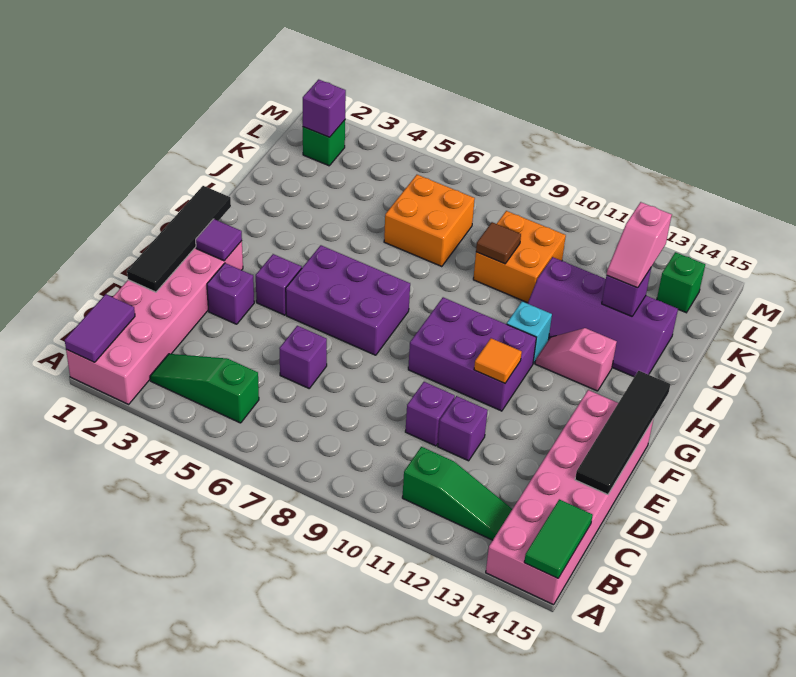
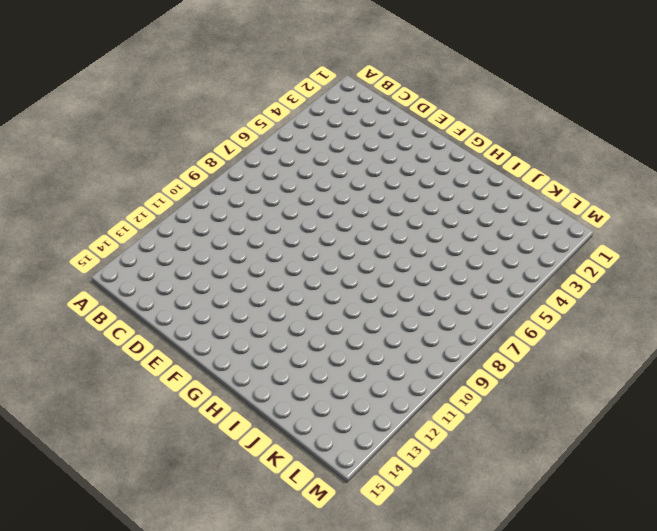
none -> pink brick A1:F2 level 1
none -> pink brick A14:F15 level 1
none -> green slope B3:B5 level 1 top 5

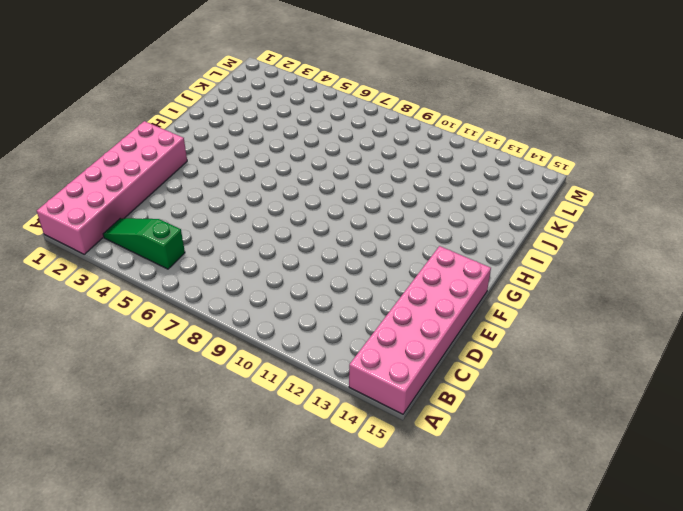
none -> green slope B11:B13 level 1 top 11
none -> purple brick D6 level 1
none -> purple brick D10 level 1

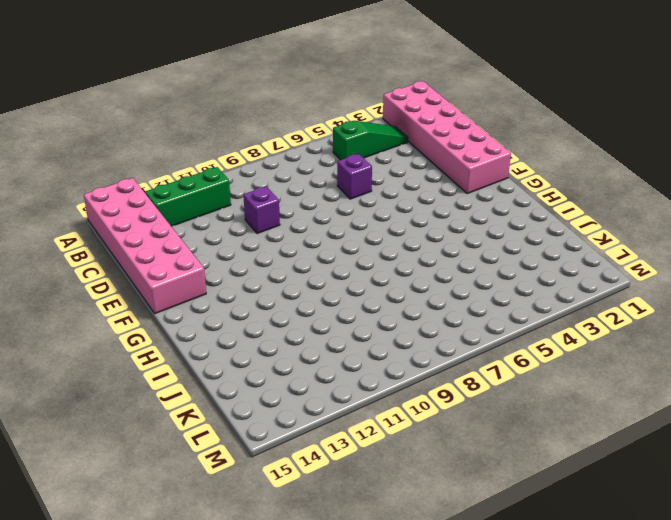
green brick B11:B13 level 1 -> green slope B11:B13 level 1 top 11
none -> purple brick D11 level 1
none -> purple brick E3 level 1
none -> purple brick F4 level 1

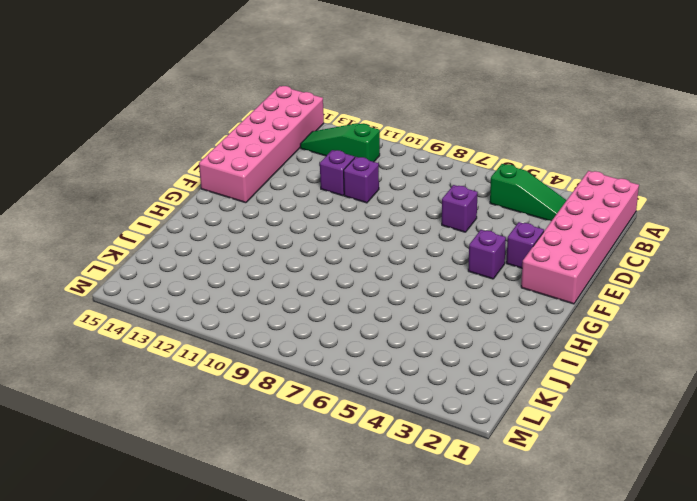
none -> purple brick F5:G7 level 1
none -> purple brick F9:G11 level 1
none -> cyan brick H11 level 1

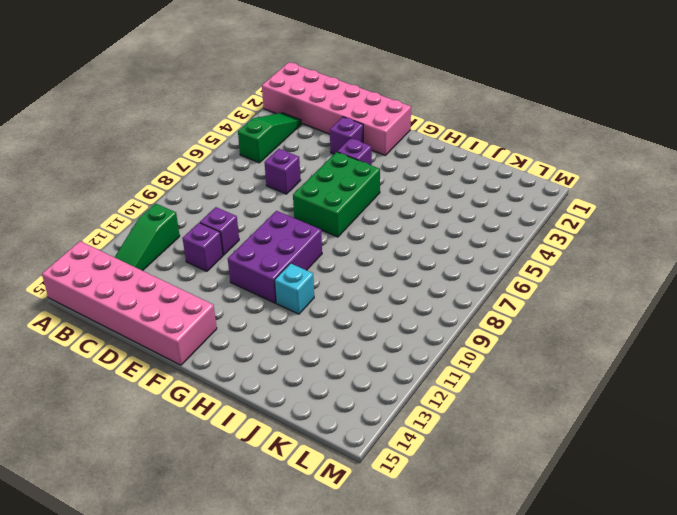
green brick F5:G7 level 1 -> purple brick F5:G7 level 1
none -> pink slope H12:H13 level 1 top 13
none -> purple slope I11:J14 level 1 top J
none -> orange brick J6:K7 level 1

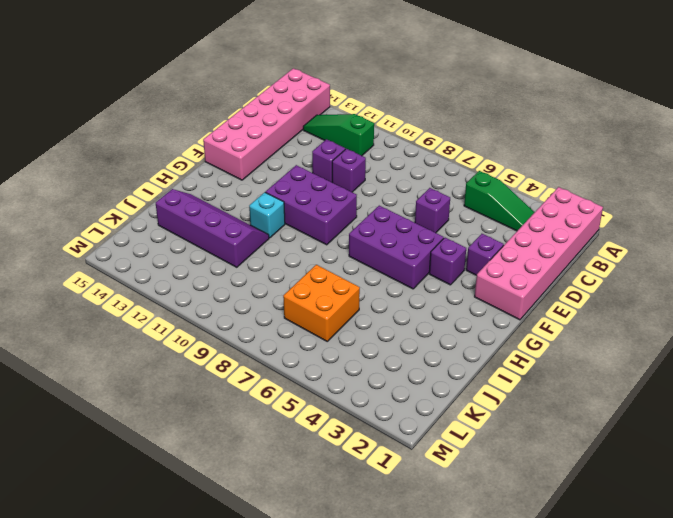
none -> pink slope H12:H13 level 1 top 13
none -> orange brick J9:K10 level 1
none -> green brick L2 level 1

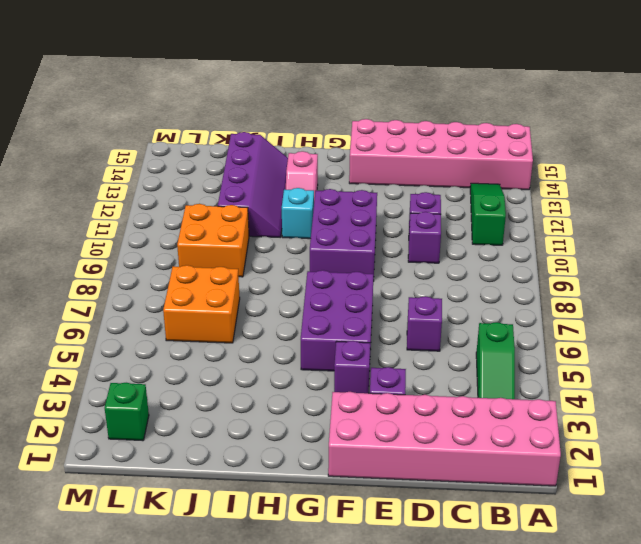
none -> green brick L14 level 1
none -> purple tile A1:B1 level 2
none -> green tile A15:B15 level 2

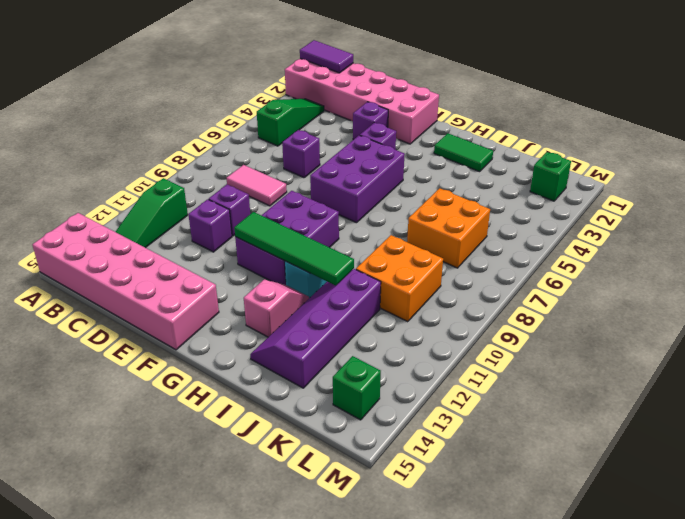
pink tile C8:D8 level 1 -> none
green tile F11:I11 level 2 -> orange tile F11 level 2
green tile H2:I2 level 1 -> green tile A15:B15 level 2
none -> black tile D1:G1 level 2
none -> black tile D15:G15 level 2
none -> purple tile F2 level 2

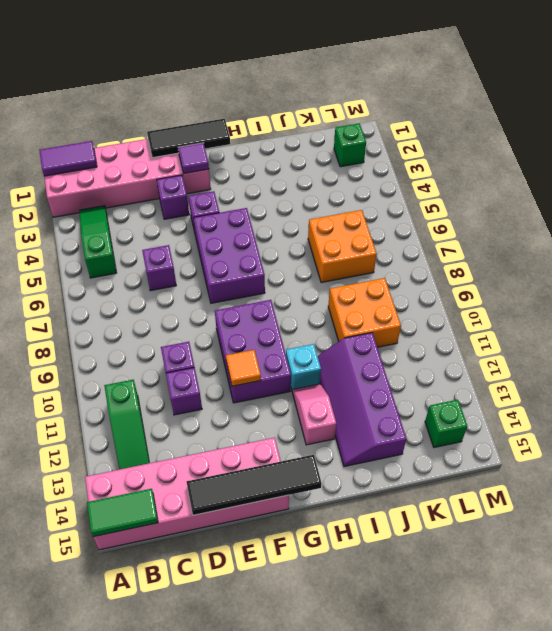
black tile E1:G1 level 2 -> black tile D1:G1 level 2
none -> brown tile J9 level 2
none -> purple brick J13 level 2
none -> purple brick L2 level 2

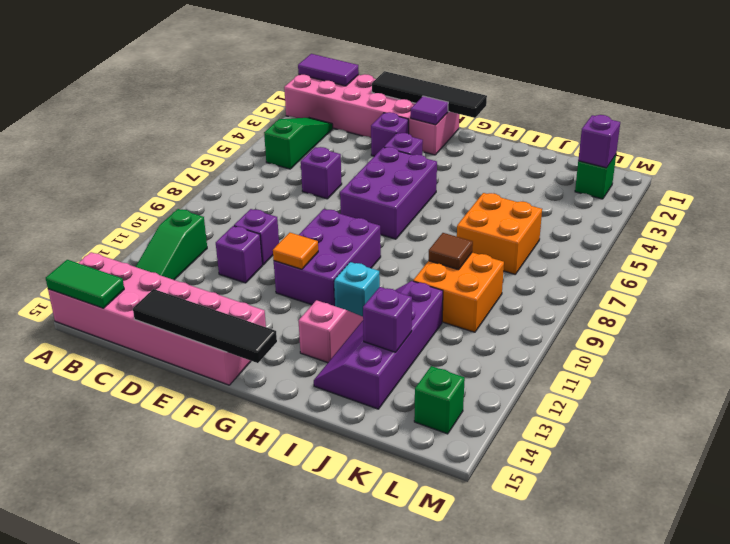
none -> pink slope J13:K13 level 3 top K

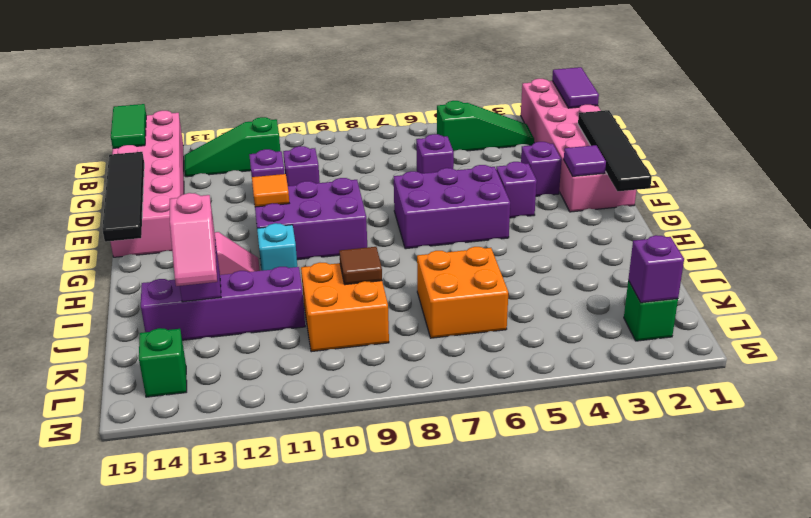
pink slope J13:K13 level 3 top J -> pink slope J13:K13 level 3 top K

